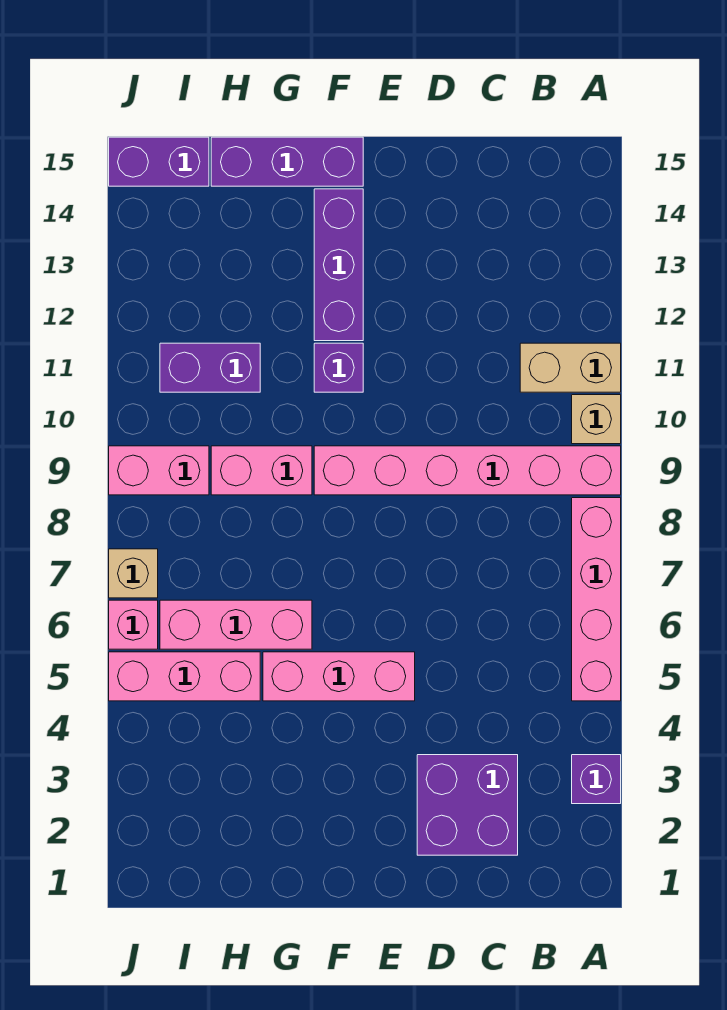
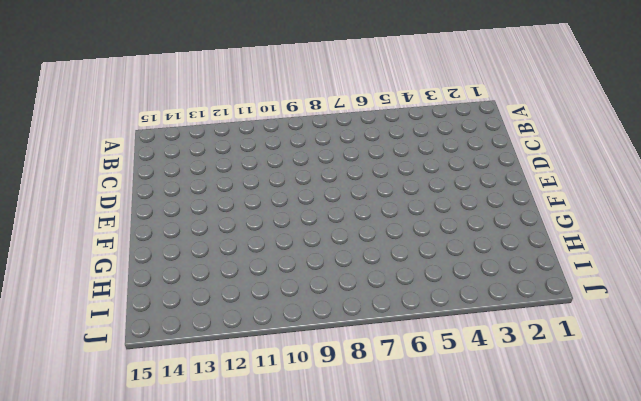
none -> purple brick A3 level 1
none -> pink brick A5:A8 level 1
none -> pink brick A9:F9 level 1

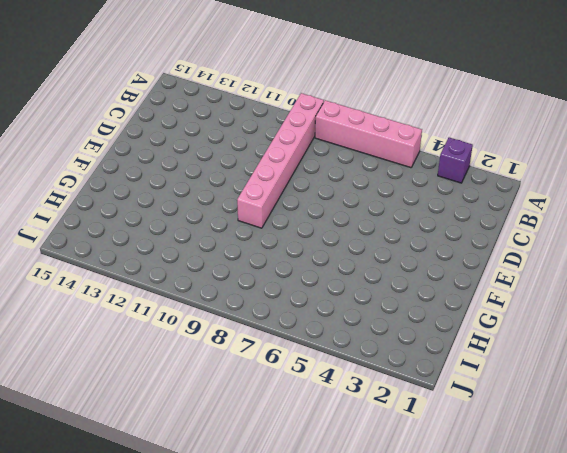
none -> tan brick A10 level 1
none -> tan brick A11:B11 level 1
none -> purple brick C2:D3 level 1

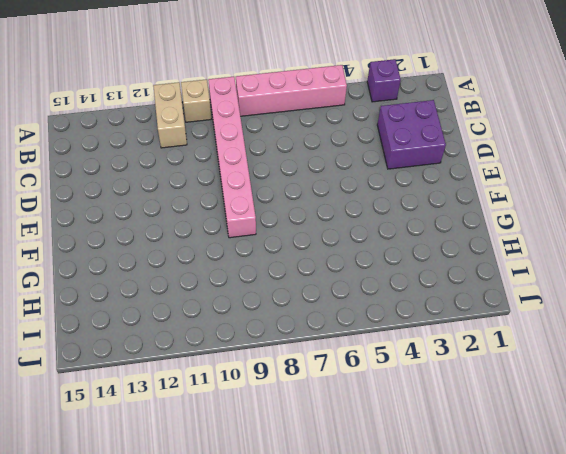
none -> pink brick E5:G5 level 1
none -> purple brick F11 level 1
none -> purple brick F12:F14 level 1

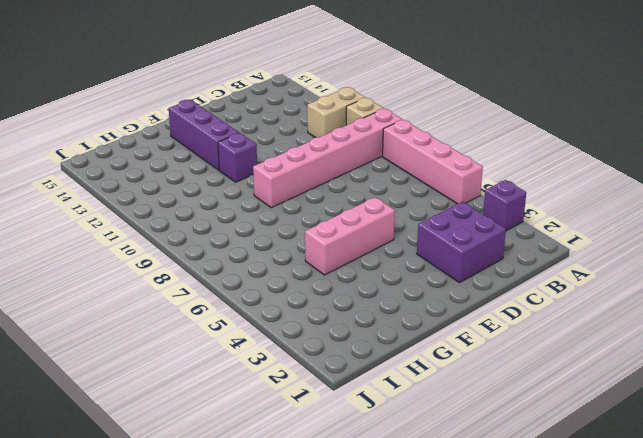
none -> purple brick F15:H15 level 1
none -> pink brick G6:I6 level 1
none -> pink brick G9:H9 level 1

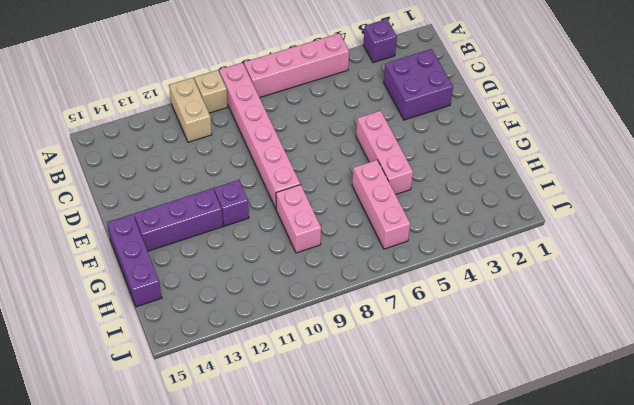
none -> pink brick H5:J5 level 1
none -> purple brick H11:I11 level 1
none -> pink brick I9:J9 level 1

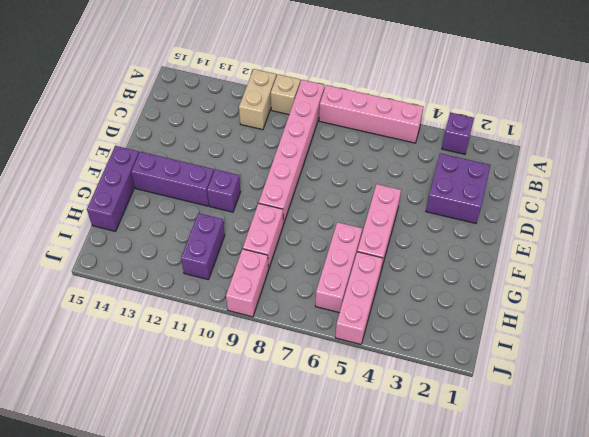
none -> purple brick I15:J15 level 1
none -> pink brick J6 level 1
none -> tan brick J7 level 1

